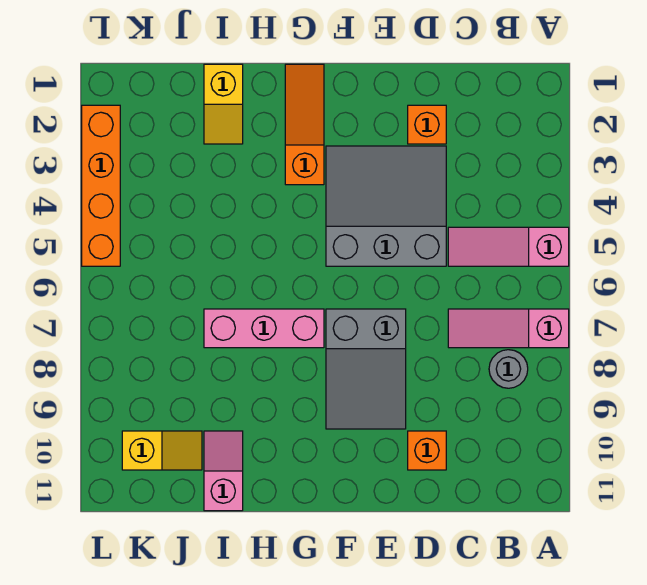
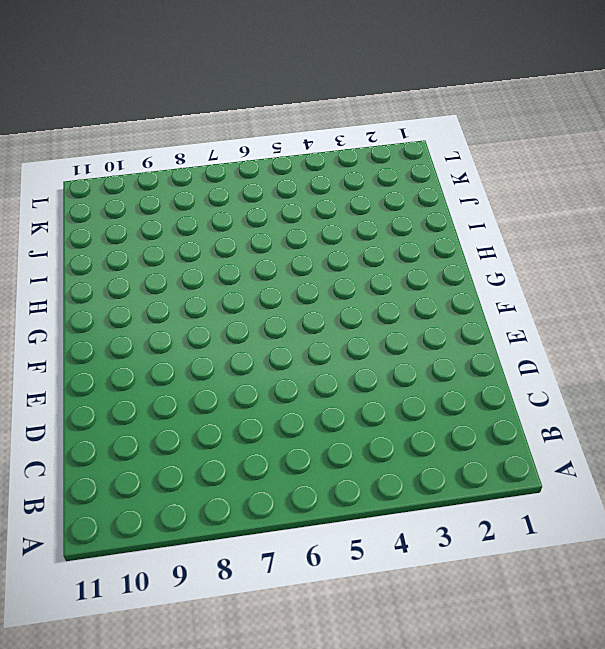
none -> pink slope A5:C5 level 1 top A
none -> pink slope A7:C7 level 1 top A
none -> grey round brick B8 level 1

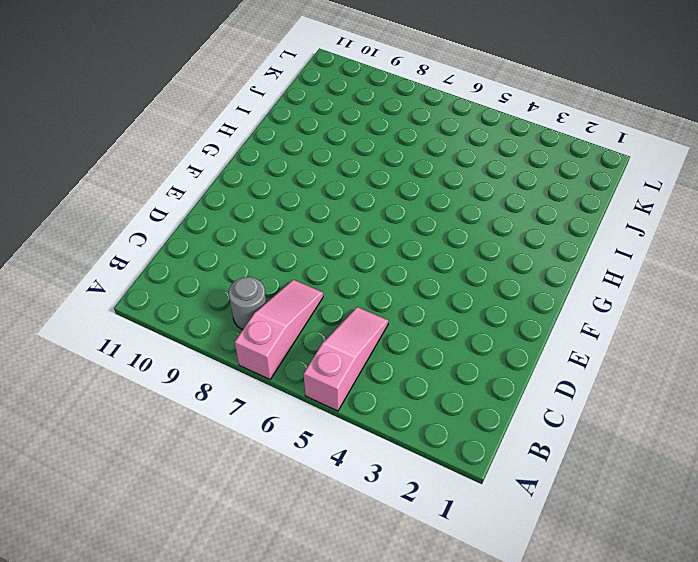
none -> orange brick D2 level 1
none -> grey slope D3:F5 level 1 top 5
none -> orange brick D10 level 1

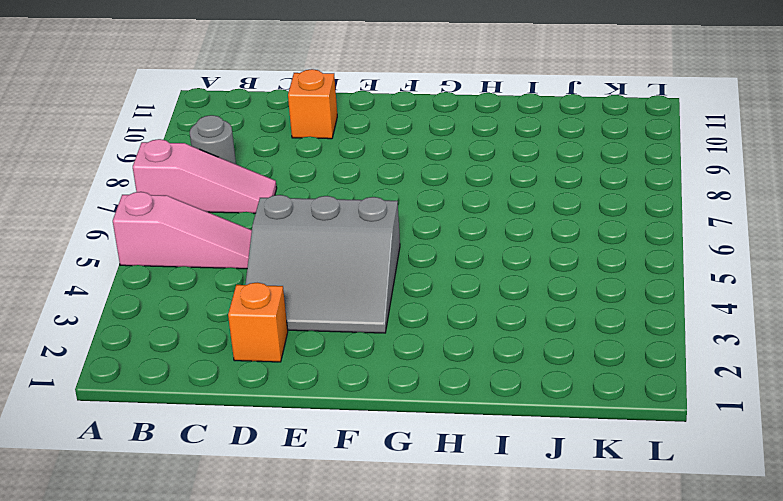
none -> grey slope E7:F9 level 1 top 7
none -> orange slope G1:G3 level 1 top 3
none -> pink brick G7:I7 level 1

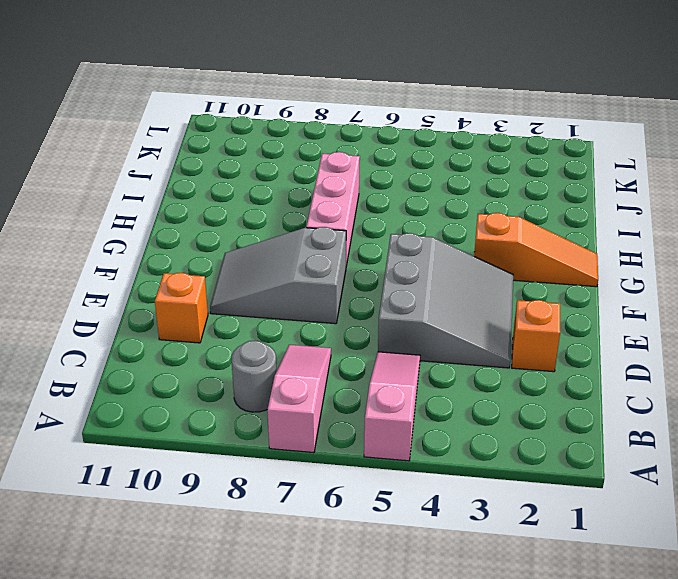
none -> yellow slope I1:I2 level 1 top 1
none -> pink slope I10:I11 level 1 top 11
none -> yellow slope J10:K10 level 1 top K

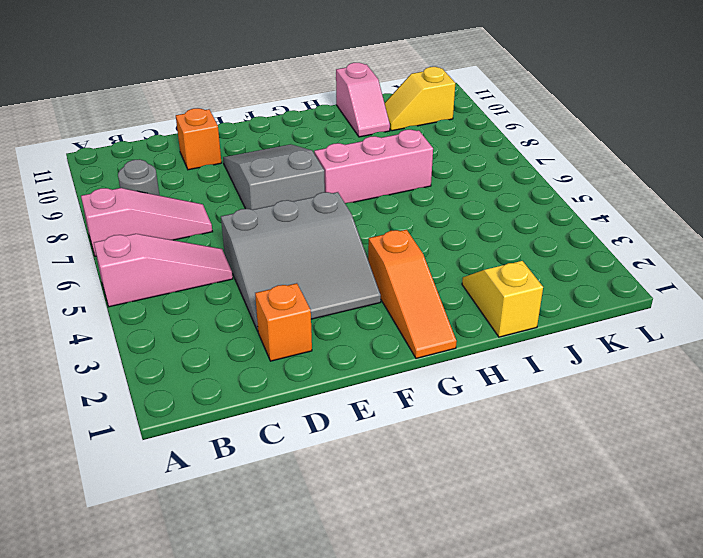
none -> orange brick L2:L5 level 1

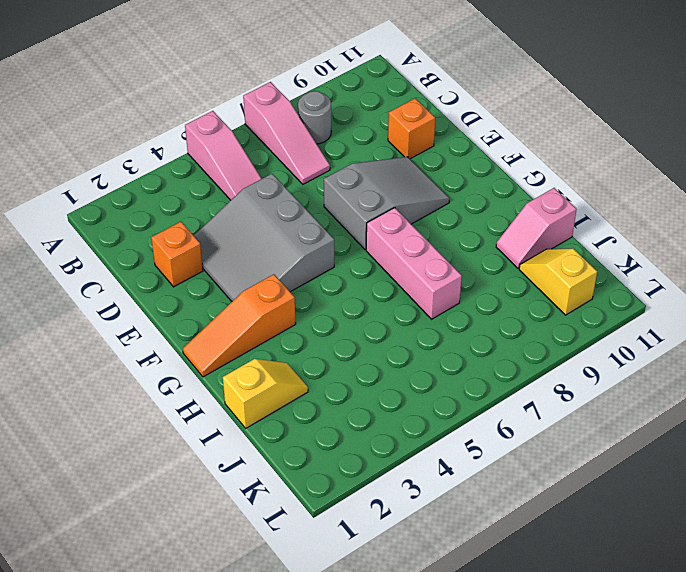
none -> orange brick L2:L5 level 1

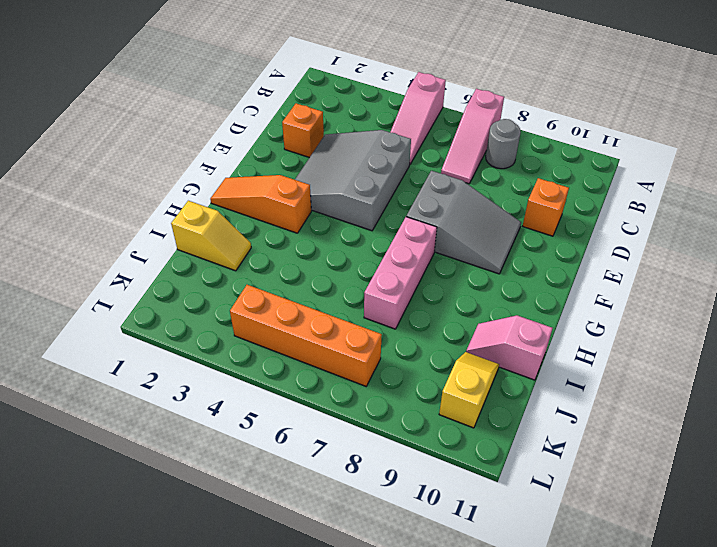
orange brick K4:K7 level 1 -> orange brick L2:L5 level 1

